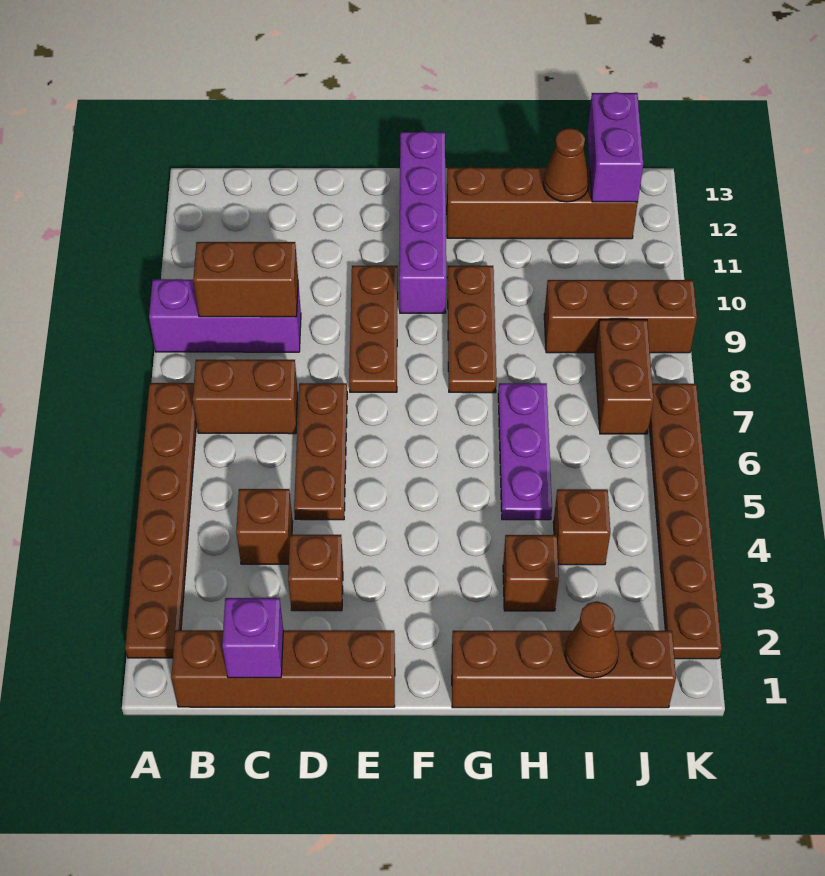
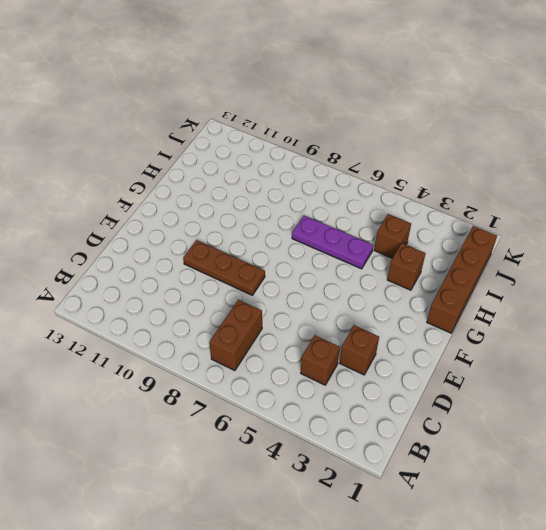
none -> brown plate A2:A7 level 1
none -> purple brick A9:C9 level 1
none -> brown brick B1:E1 level 1

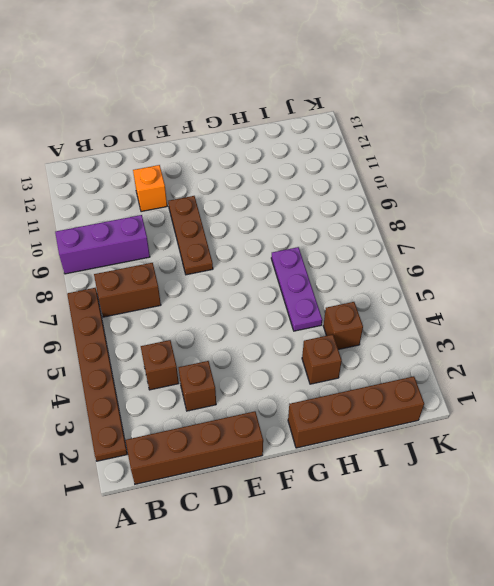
orange brick D11 level 1 -> none
none -> brown plate D5:D7 level 1
none -> purple brick F10:F13 level 1
none -> brown plate G8:G10 level 1

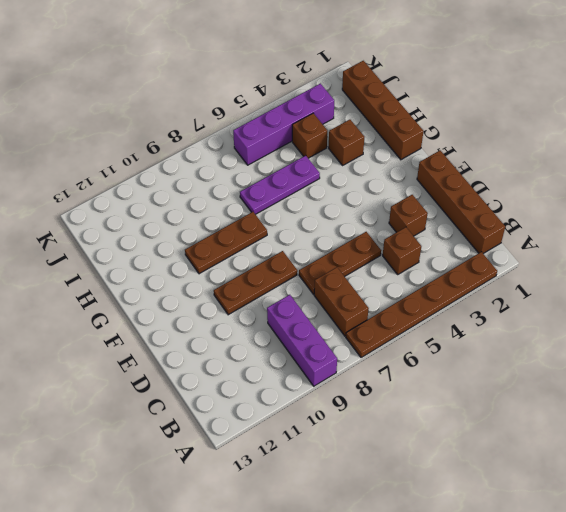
purple brick J3:J6 level 1 -> purple brick F10:F13 level 1
none -> brown brick G12:J12 level 1
none -> brown brick I9:K9 level 1
none -> brown brick J7:J8 level 1

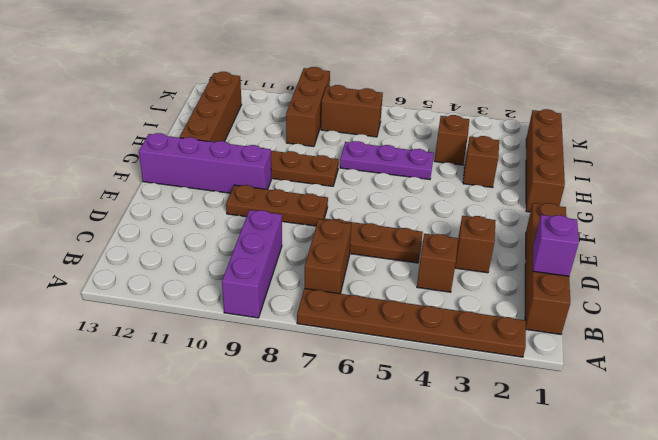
none -> brown plate K2:K7 level 1
none -> brown brick B9:C9 level 2
none -> brown cone I1 level 2

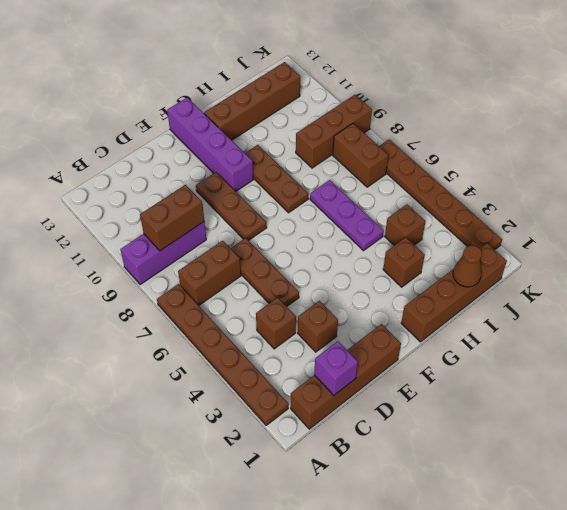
none -> brown cone I12 level 2
none -> purple brick J12:J13 level 2

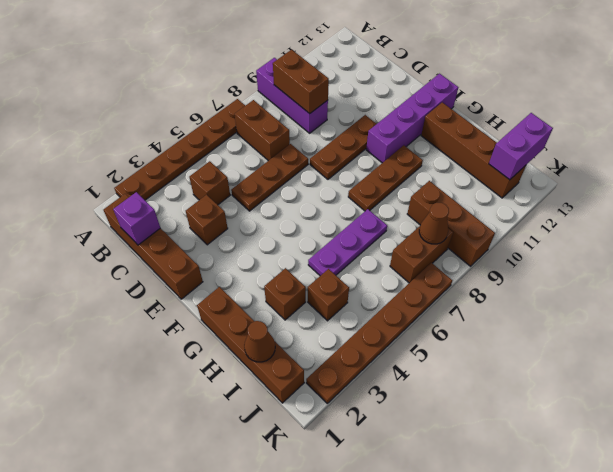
brown cone J8 level 2 -> brown cone I12 level 2

